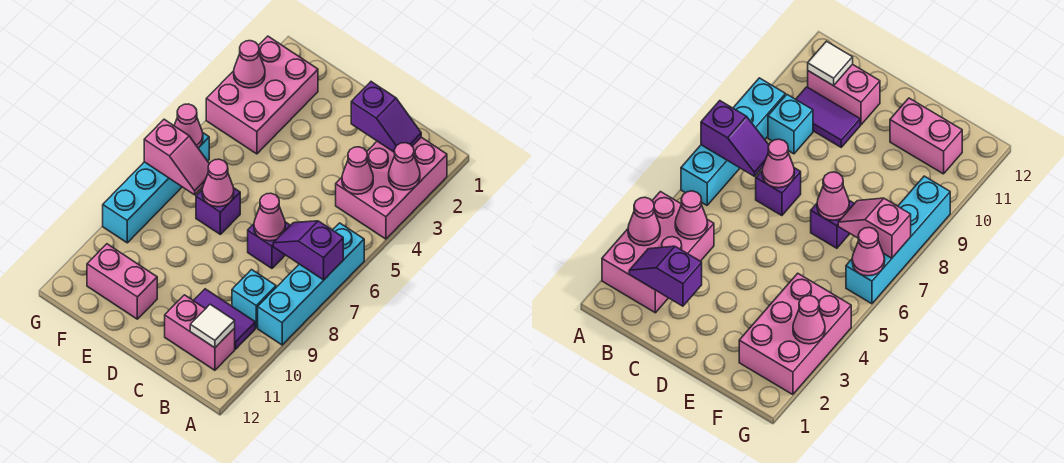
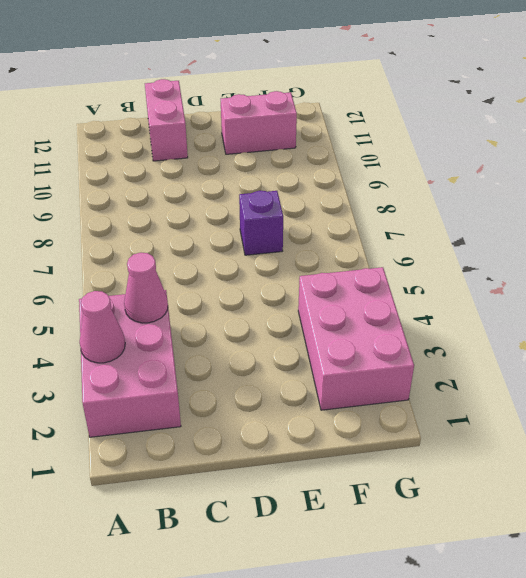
pink brick C11:C12 level 1 -> pink brick B11:C11 level 1
none -> cyan brick A6:A9 level 1
none -> cyan brick B9 level 1
none -> purple tile B10:C10 level 1

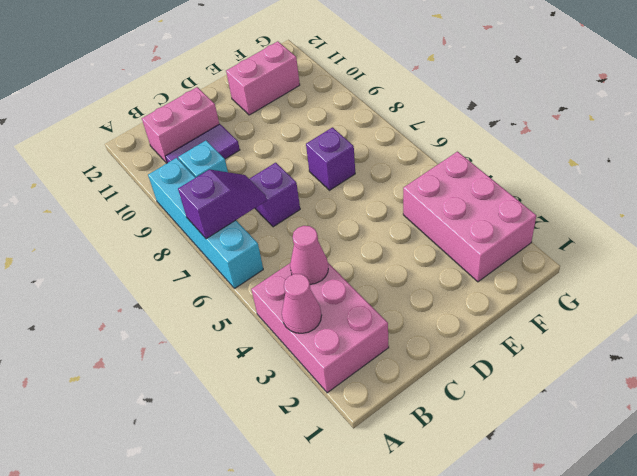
none -> cyan brick G6:G9 level 1
none -> purple slope B2:C2 level 2 top C
none -> white tile B11 level 2

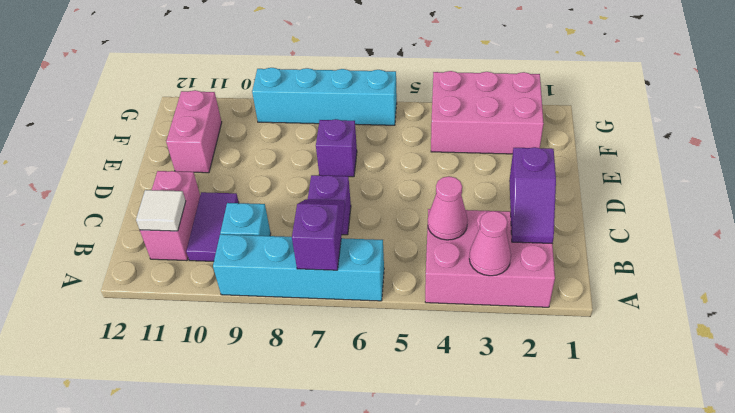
none -> pink cone C7 level 2
none -> pink cone E7 level 2
none -> pink slope F7:G7 level 2 top G

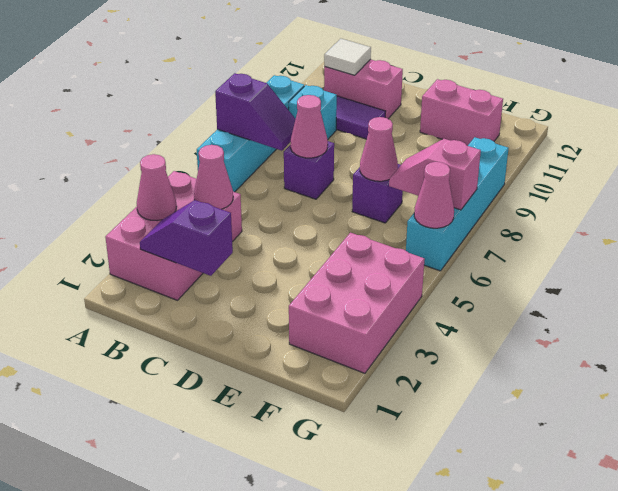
none -> pink cone G3 level 2

